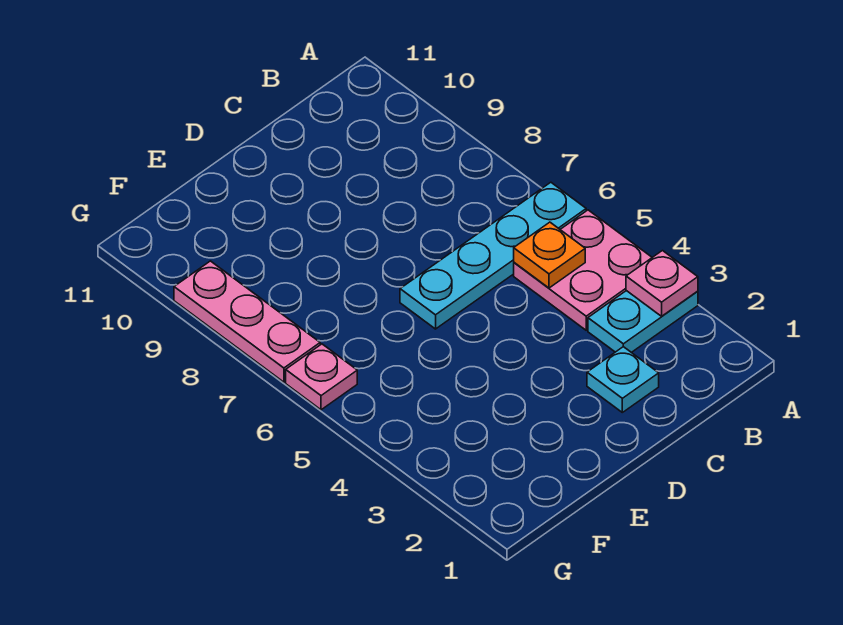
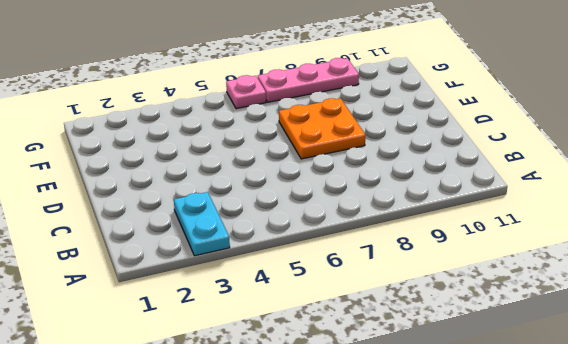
orange plate D7:E8 level 1 -> none
none -> pink plate A4:B5 level 1
none -> cyan plate A6:D6 level 1

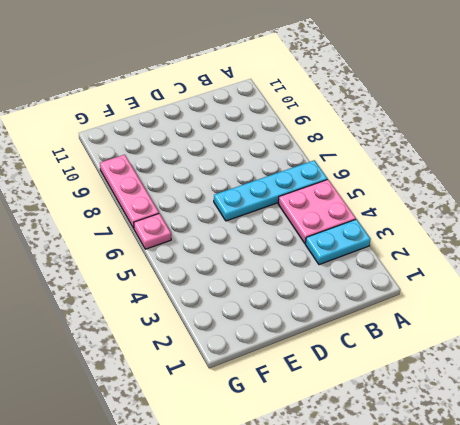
none -> cyan plate C2 level 1
none -> pink plate A3 level 2

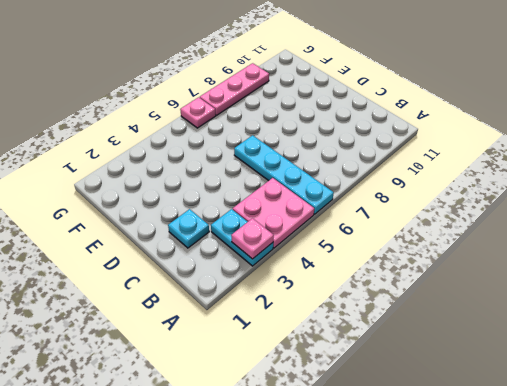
none -> orange plate B5 level 2

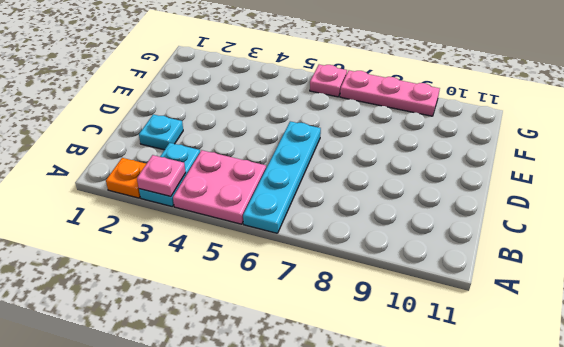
orange plate A2 level 1 -> orange plate B5 level 2

